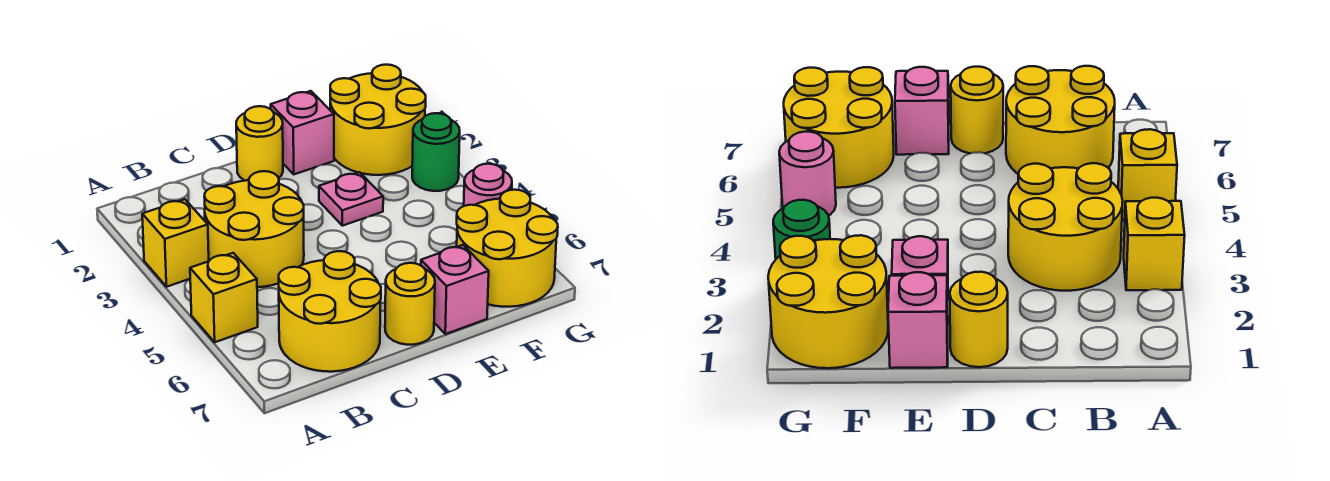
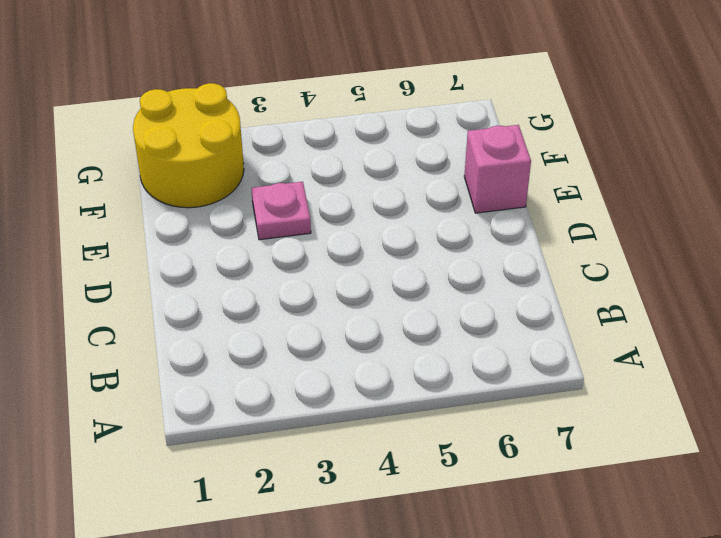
none -> yellow brick A3 level 1
none -> yellow brick A5 level 1
none -> yellow round brick B3:C4 level 1

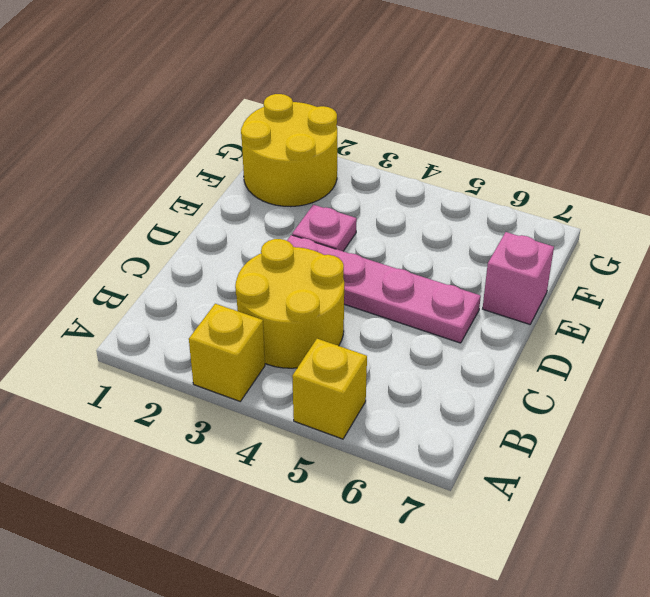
pink plate D3:D6 level 1 -> none
none -> yellow round brick B6:C7 level 1
none -> yellow round brick D1 level 1
none -> yellow round brick D7 level 1

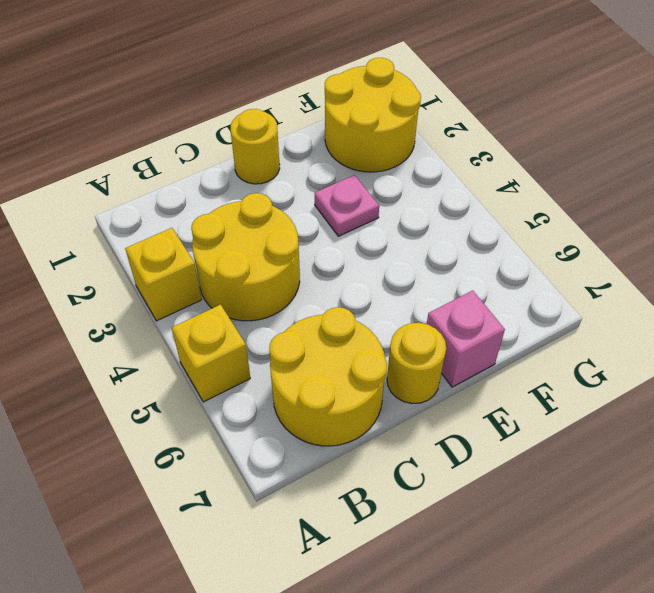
none -> pink brick E1 level 1
none -> yellow round brick F6:G7 level 1
none -> green round brick G3 level 1

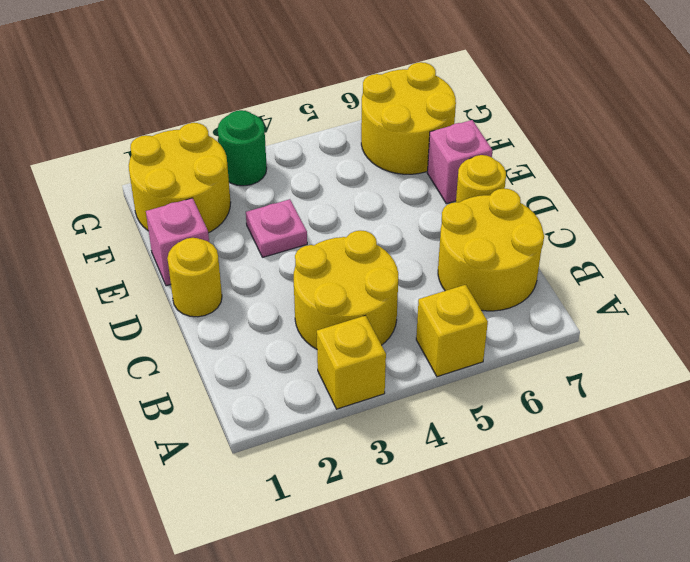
none -> pink round brick G5 level 1

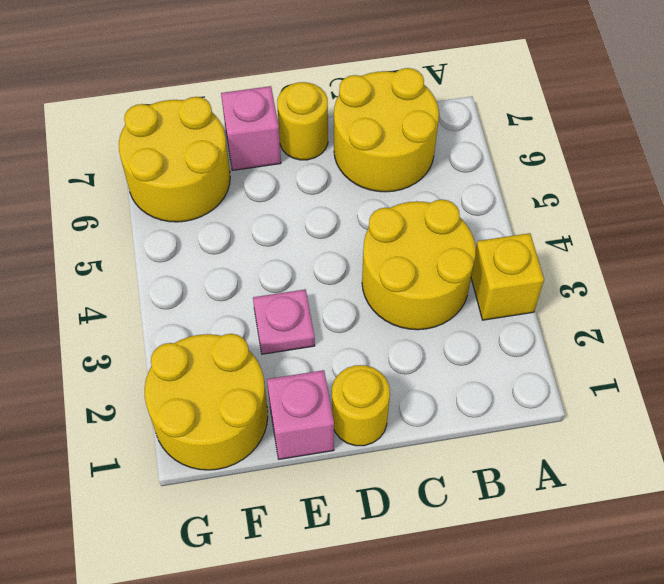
none -> yellow brick A5 level 1
none -> green round brick G3 level 1
none -> pink round brick G5 level 1

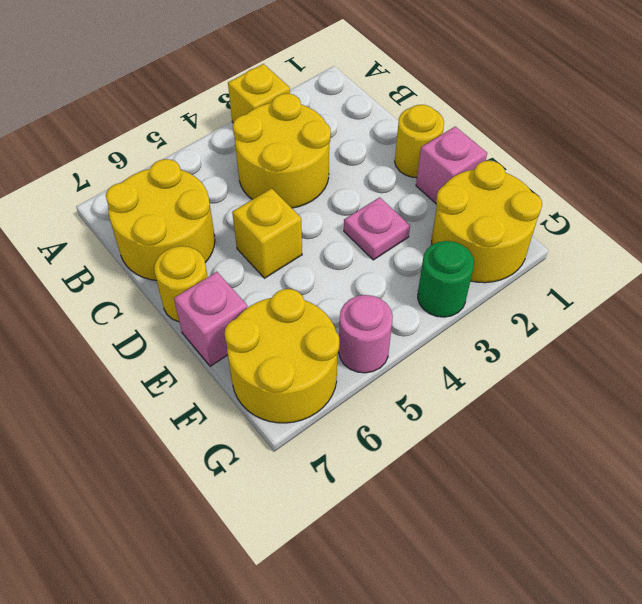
yellow brick D5 level 1 -> yellow brick A5 level 1

